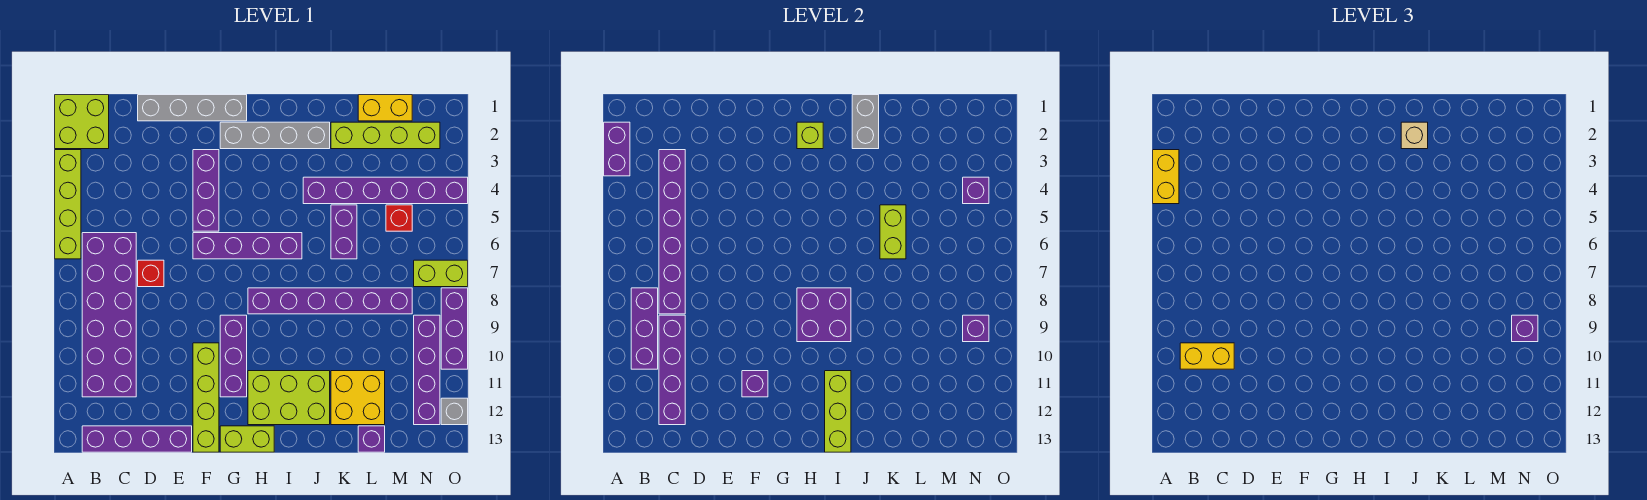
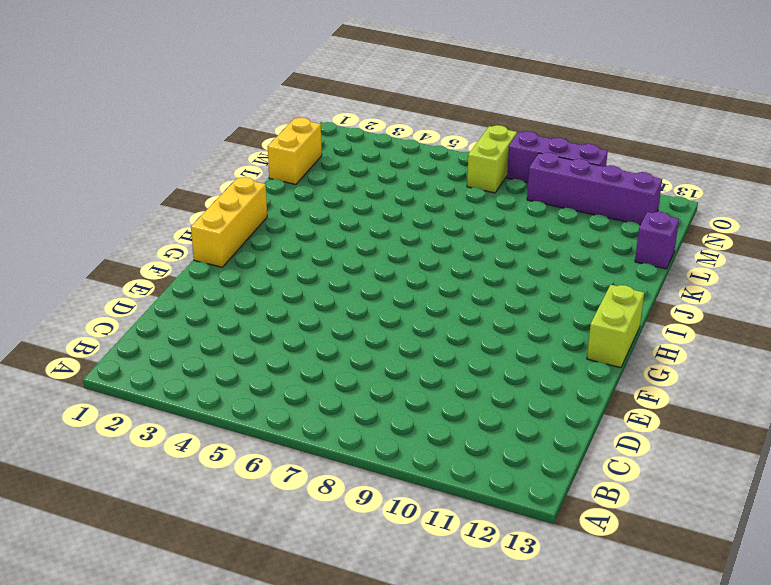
yellow brick G1:I1 level 1 -> grey brick D1:G1 level 1
none -> lime brick A1:B2 level 1
none -> lime brick A3:A6 level 1
none -> purple brick B6:C11 level 1
none -> purple brick B13:E13 level 1

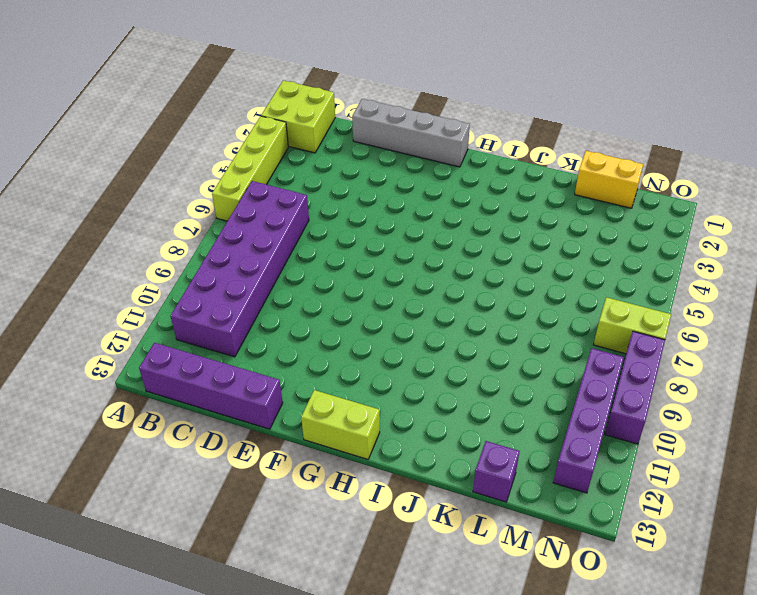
none -> red brick D7 level 1
none -> purple brick F3:F5 level 1
none -> purple brick F6:I6 level 1
none -> lime brick F10:F13 level 1

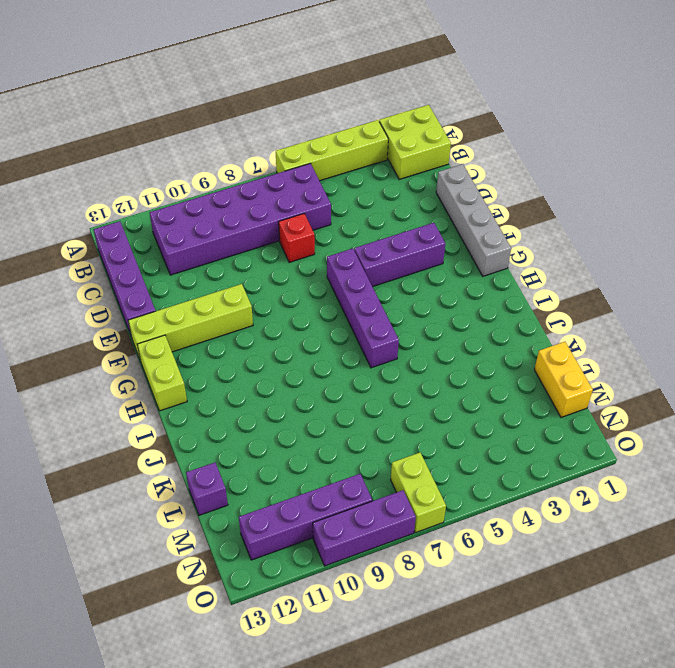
none -> grey brick G2:J2 level 1
none -> purple brick G9:G11 level 1
none -> purple brick H8:M8 level 1
none -> lime brick H11:J12 level 1

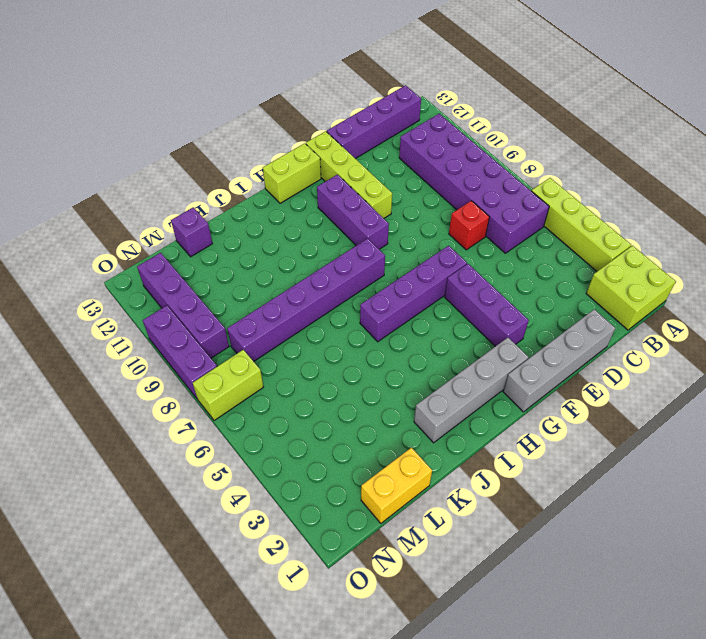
none -> lime brick H11:J12 level 1
none -> purple brick J4:O4 level 1
none -> lime brick K2:N2 level 1
none -> purple brick K5:K6 level 1

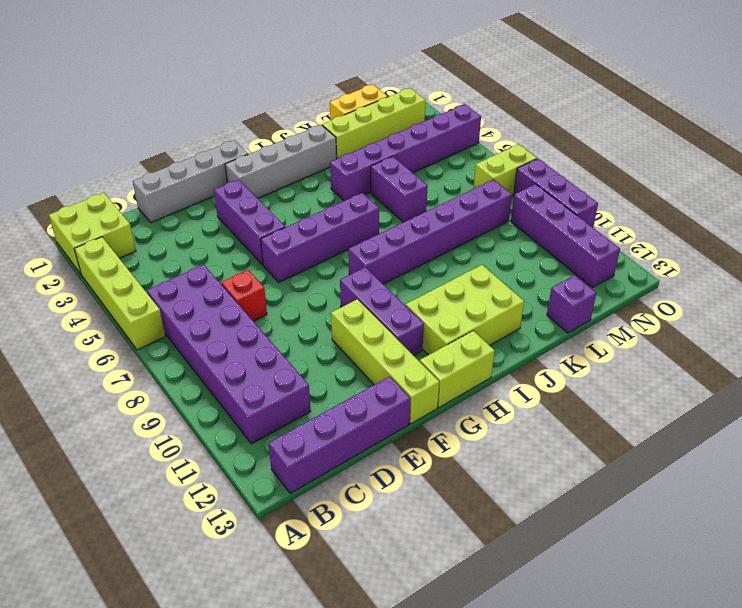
none -> yellow brick K11:L12 level 1
none -> red brick M5 level 1
none -> grey brick O12 level 1
none -> purple brick A2:A3 level 2

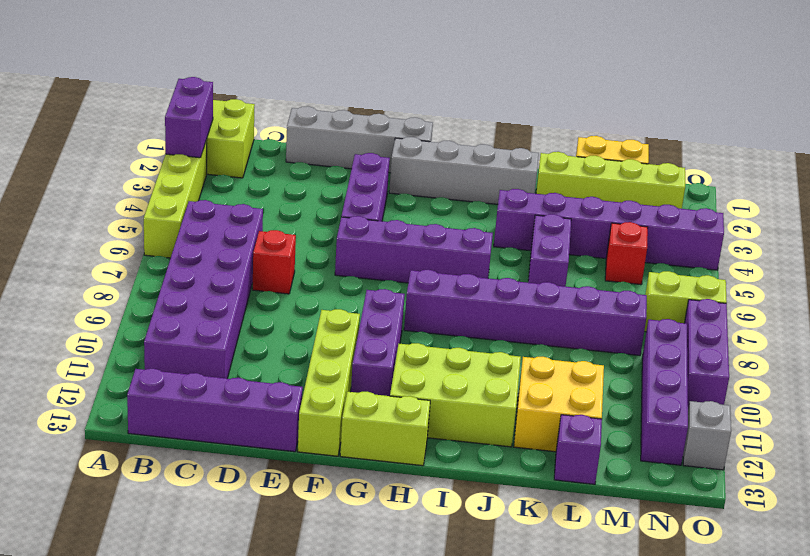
none -> purple brick B8:B10 level 2
none -> purple brick C3:C8 level 2
none -> purple brick C9:C12 level 2
none -> purple brick F11 level 2

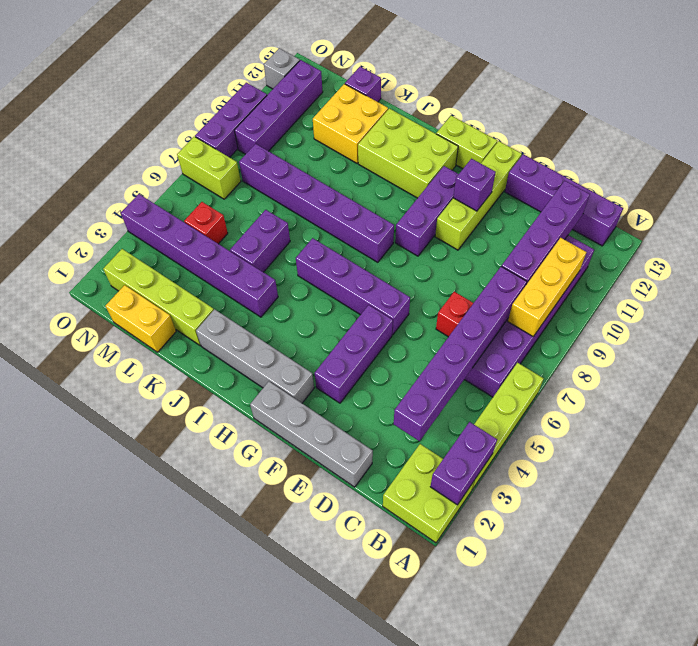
yellow brick B8:B10 level 2 -> purple brick B8:B10 level 2
none -> lime brick H2 level 2
none -> purple brick H8:I9 level 2
none -> lime brick I11:I13 level 2
none -> grey brick J1:J2 level 2

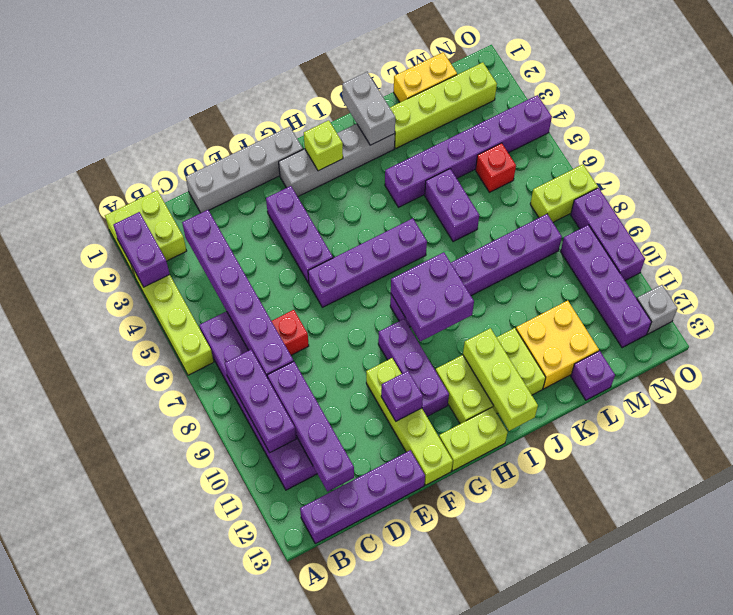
none -> lime brick K5:K6 level 2
none -> purple brick N4 level 2
none -> purple brick N9 level 2
none -> yellow brick A3:A4 level 3

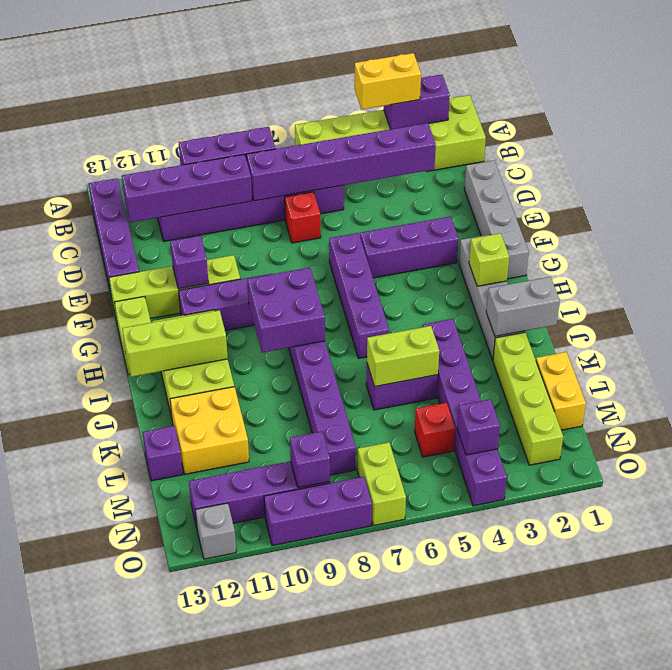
none -> yellow brick B10:C10 level 3
none -> tan brick J2 level 3
none -> purple brick N9 level 3

